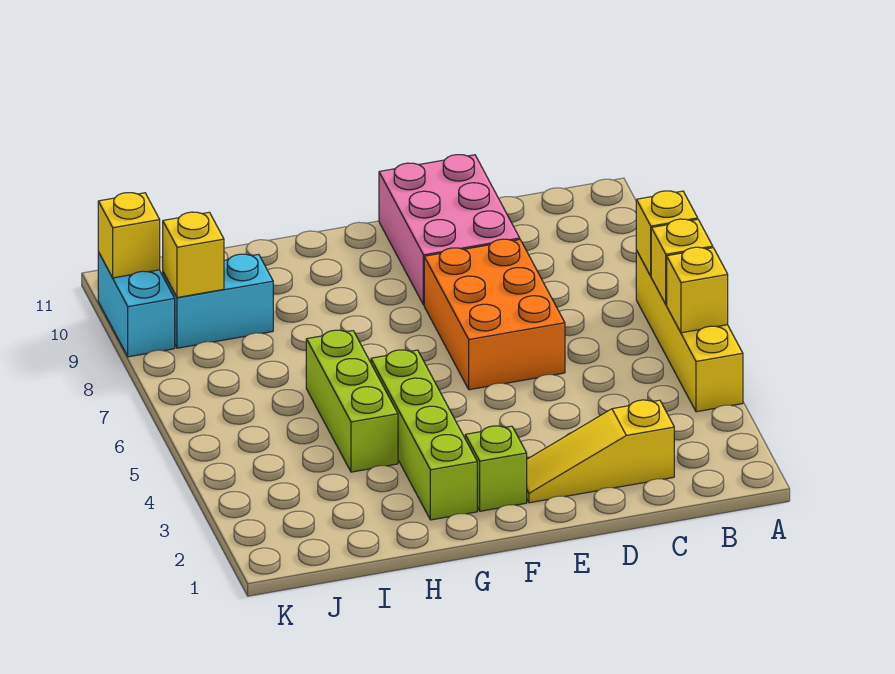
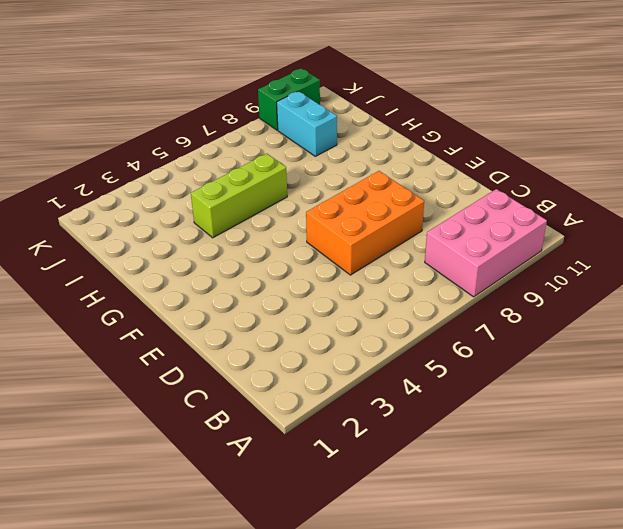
pink brick A8:B10 level 1 -> pink brick D9:E11 level 1
green brick K9:K10 level 1 -> cyan brick K9:K10 level 1
none -> yellow brick A4:A7 level 1
none -> yellow slope C2:E2 level 1 top C
none -> lime brick F2 level 1

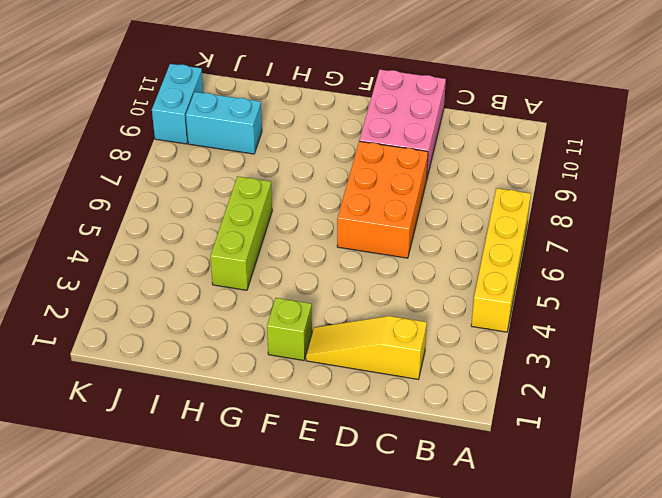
none -> lime brick G2:G5 level 1
none -> yellow brick A5 level 2
none -> yellow brick A6 level 2

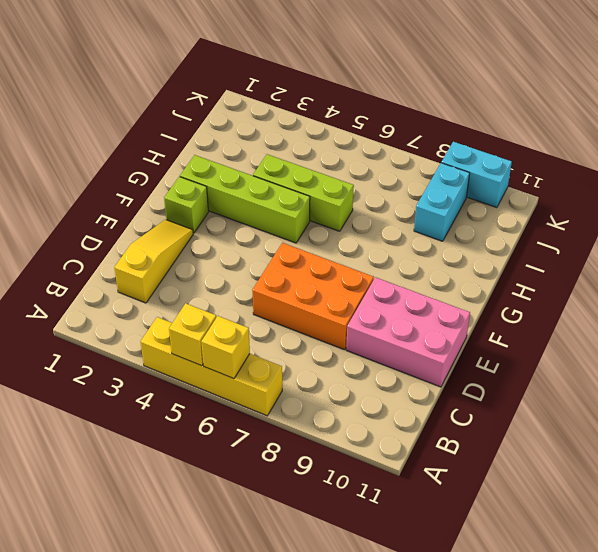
none -> yellow brick A7 level 2
none -> yellow brick J9 level 2
none -> yellow brick K10 level 2

